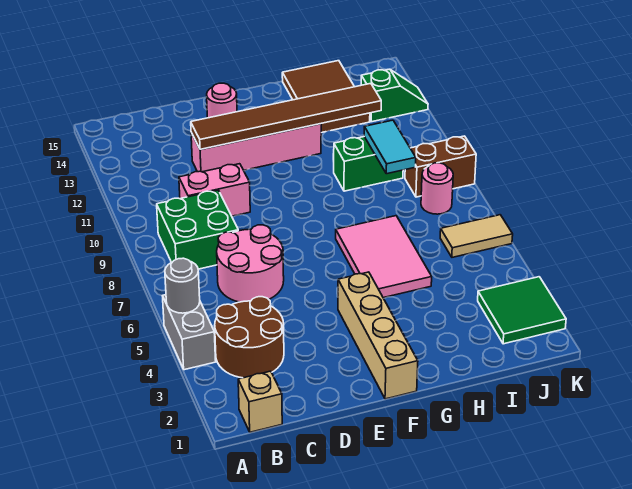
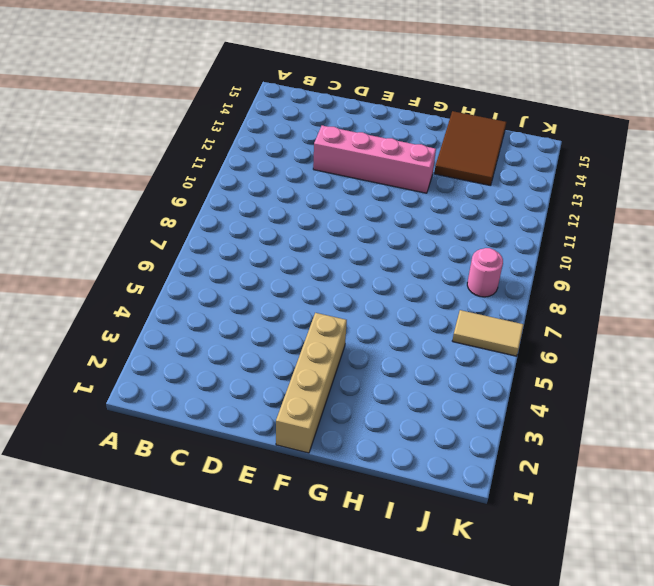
none -> grey brick A4:A5 level 1
none -> tan brick B1 level 1
none -> brown round brick B3:C4 level 1

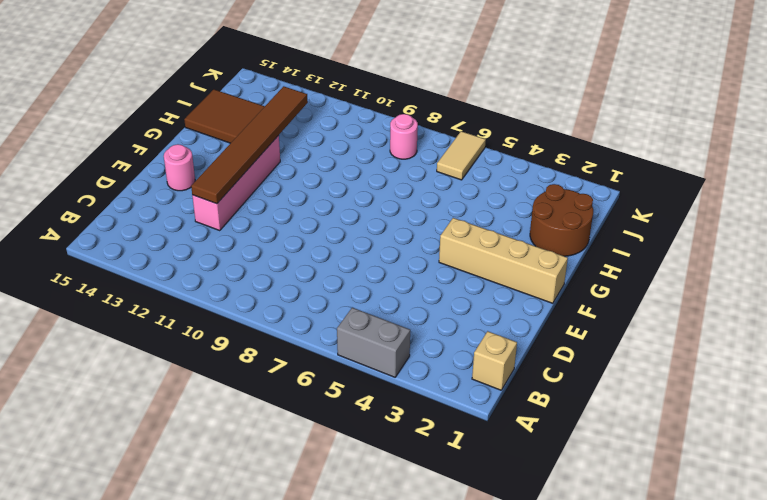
brown round brick H1:I2 level 1 -> brown round brick B3:C4 level 1
none -> green brick B8:C9 level 1
none -> pink round brick C6:D7 level 1
none -> pink brick C10:D10 level 1

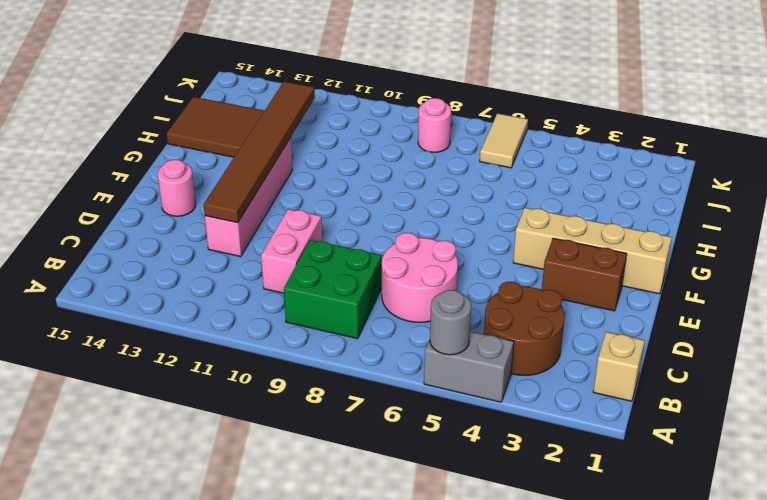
brown brick E2:E3 level 1 -> brown brick J9:K9 level 1
none -> pink tile G5:H7 level 1
none -> green brick H10:I10 level 1
none -> green tile J2:K3 level 1

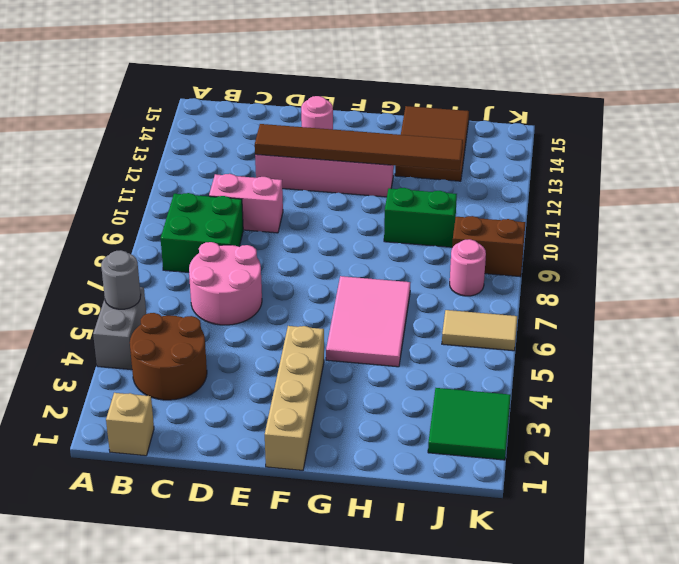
none -> green slope J13:K13 level 1 top J
none -> cyan tile I9:I10 level 2

